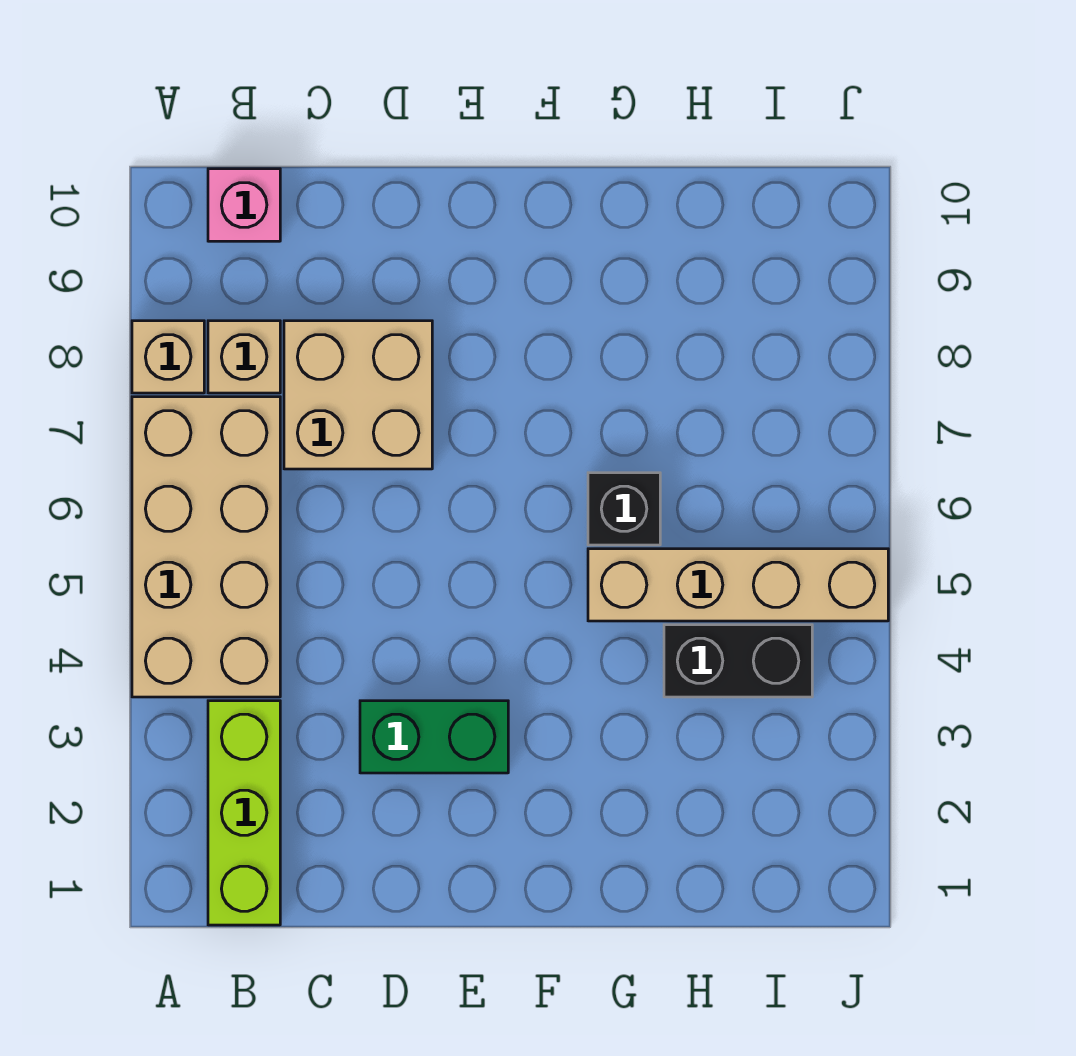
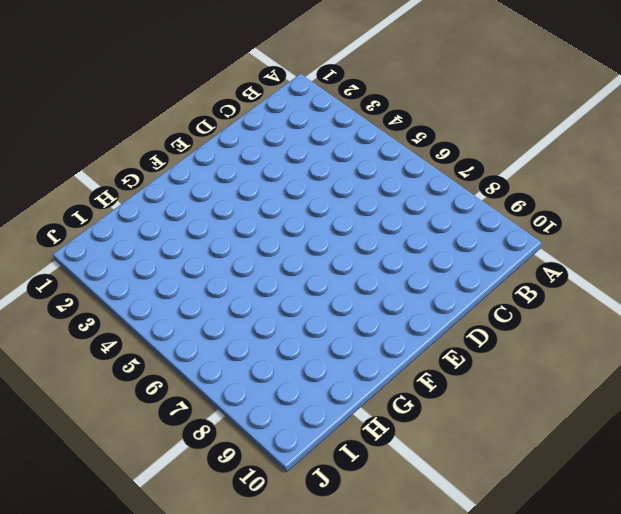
none -> tan brick A4:B7 level 1
none -> tan brick A8 level 1

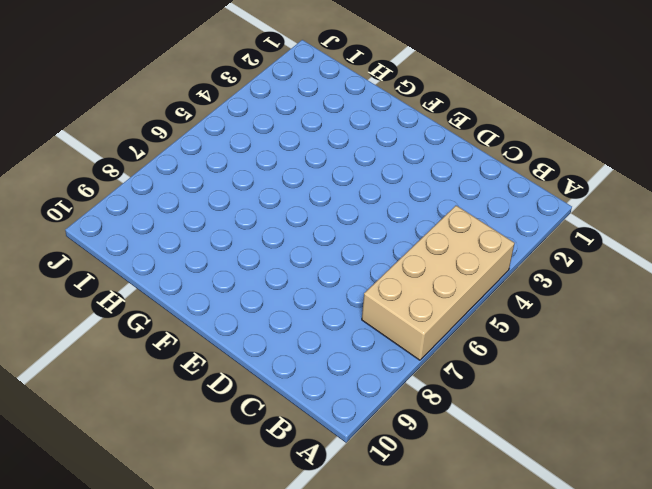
none -> tan brick A8 level 1
none -> lime brick B1:B3 level 1

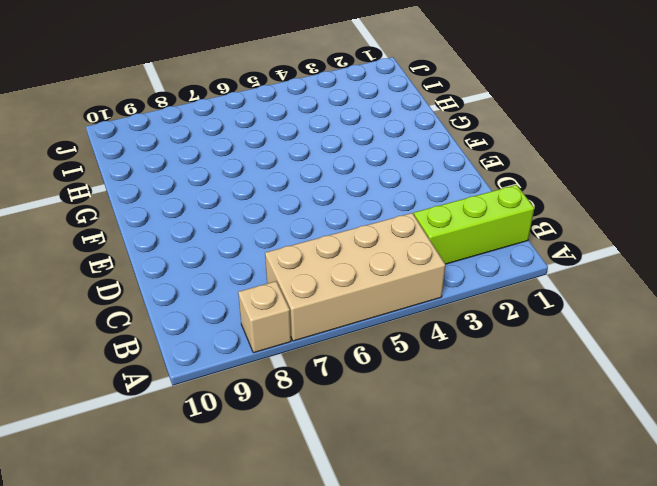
none -> tan brick B8 level 1
none -> pink brick B10 level 1

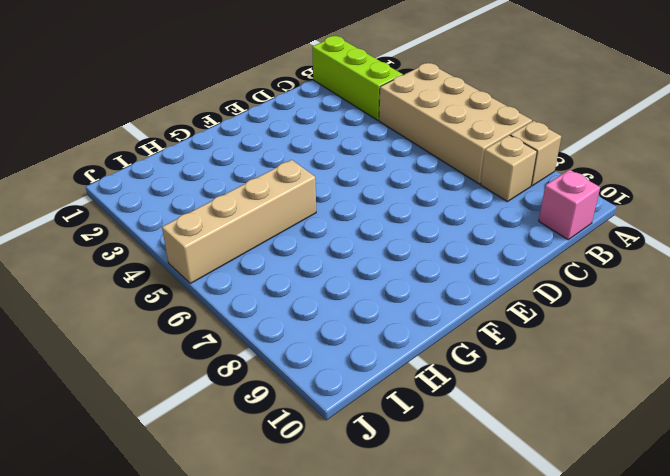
none -> tan brick C7:D8 level 1
none -> green brick D3:E3 level 1

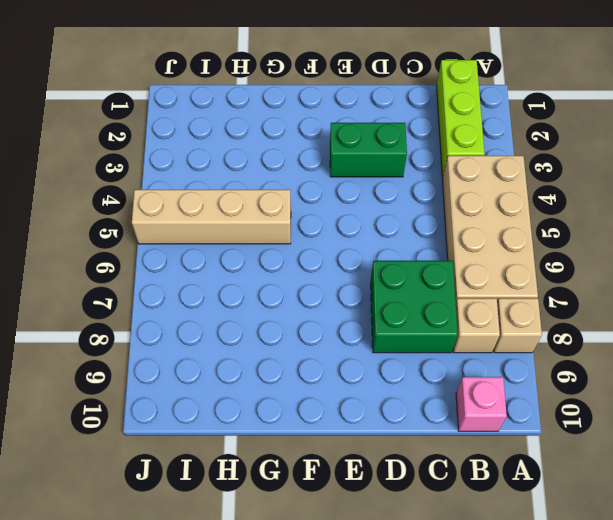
green brick C7:D8 level 1 -> tan brick C7:D8 level 1
none -> black brick G6 level 1
none -> black brick H4:I4 level 1

